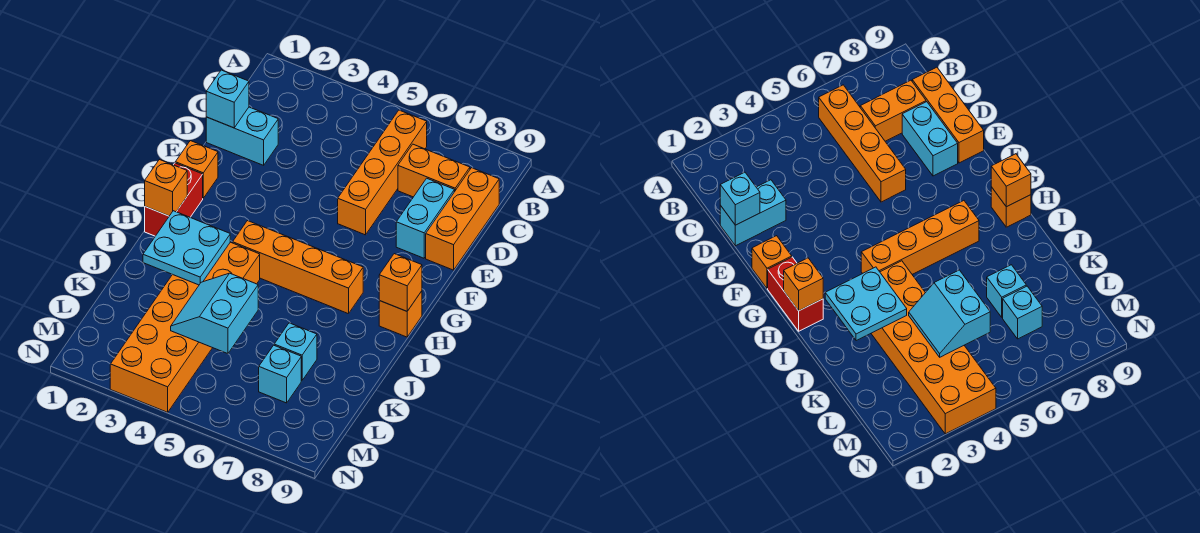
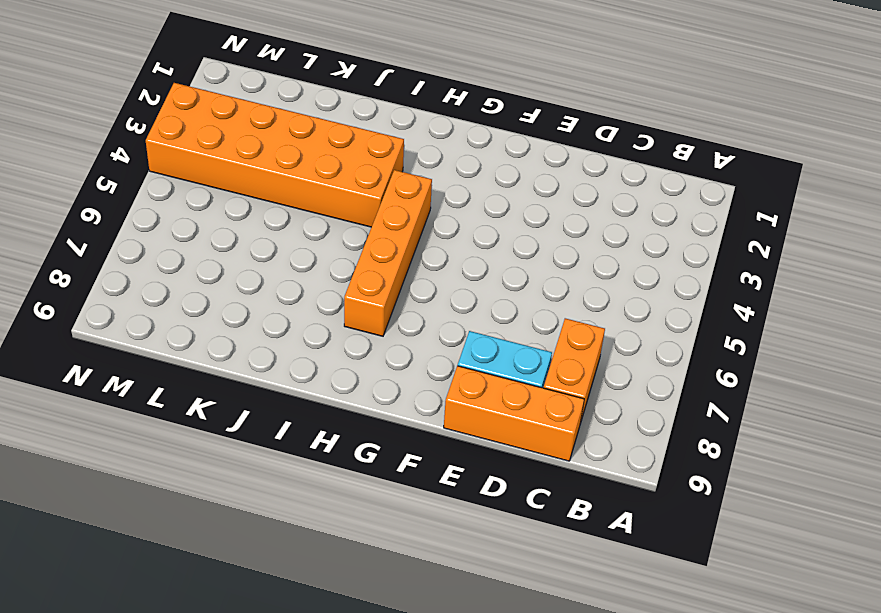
none -> orange brick B6:E6 level 1
none -> cyan brick D1:D2 level 1
none -> orange brick F1 level 1

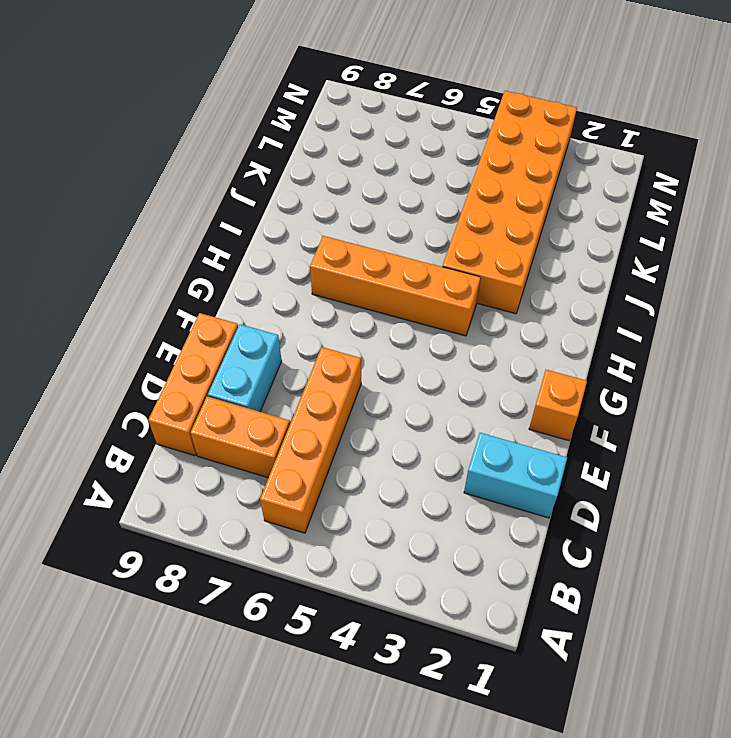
none -> red brick G1:H1 level 1
none -> orange brick H9 level 1
none -> cyan brick K7 level 1

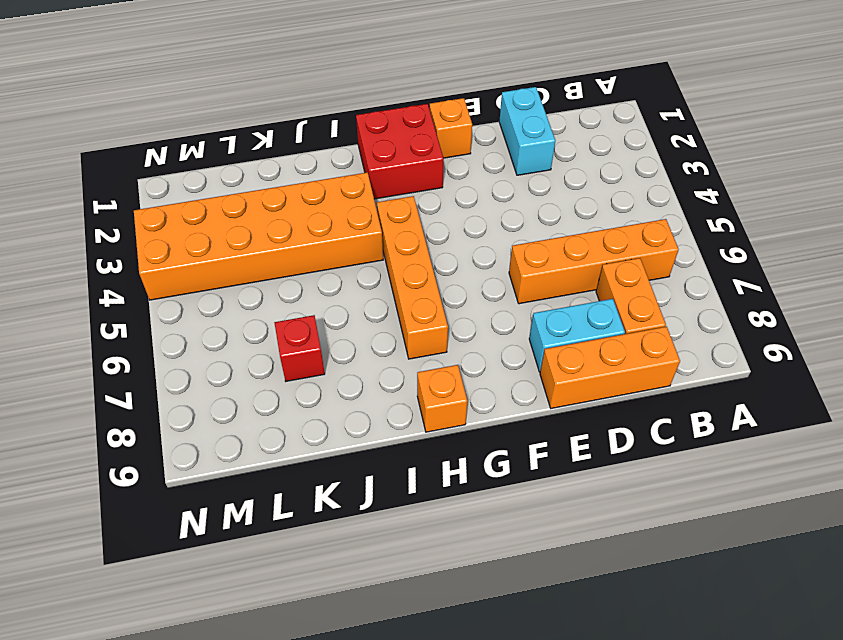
red brick G1:H2 level 1 -> red brick G1:H1 level 1
red brick K7 level 1 -> cyan brick K7 level 1
none -> cyan brick L7 level 1
none -> cyan brick D1 level 2
none -> orange brick H1 level 2

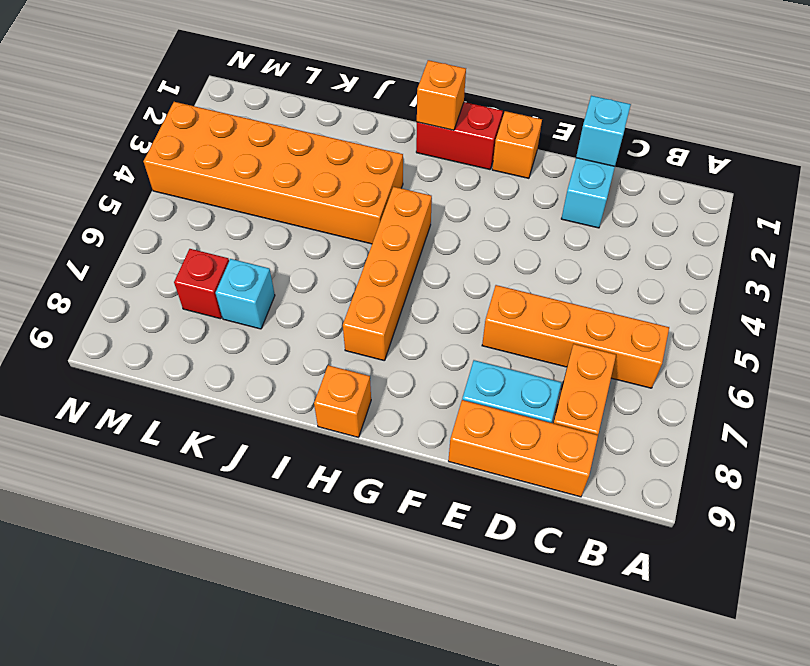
red brick L7 level 1 -> cyan brick L7 level 1
none -> orange brick H9 level 2
none -> cyan plate I2:J3 level 2
none -> cyan slope K4:L5 level 2 top 5

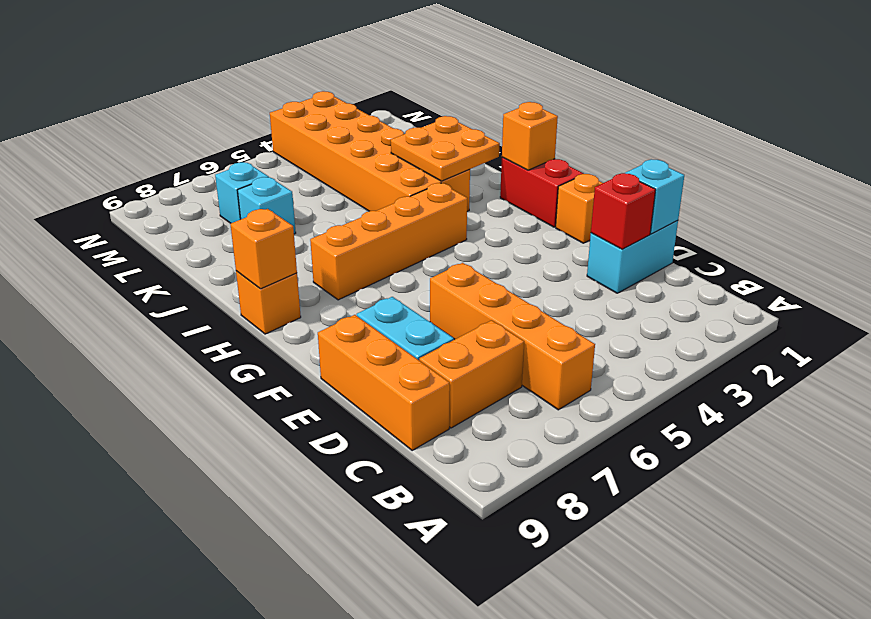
red brick D2 level 2 -> none
orange plate I2:J3 level 2 -> cyan plate I2:J3 level 2
none -> cyan slope K4:L5 level 2 top 5

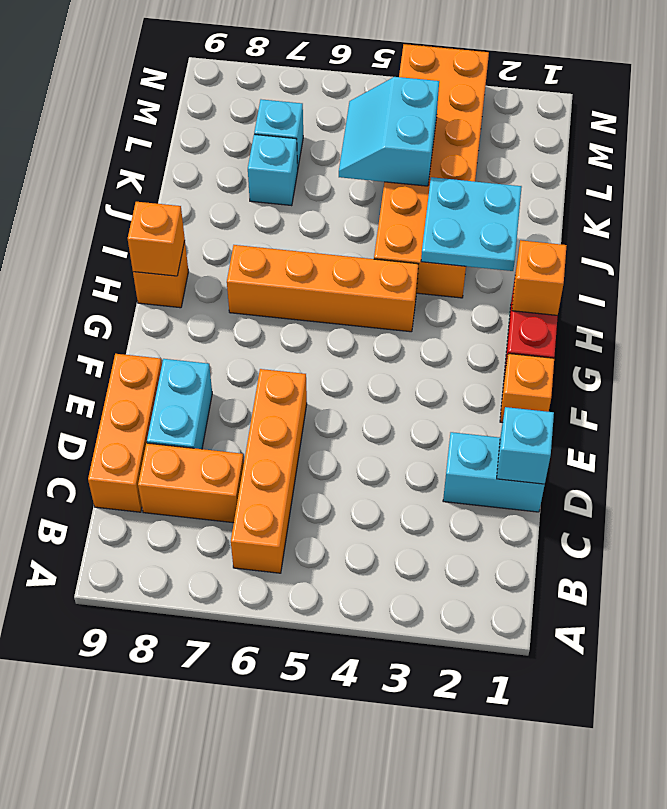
cyan slope K4:L5 level 2 top 4 -> cyan slope K4:L5 level 2 top 5

